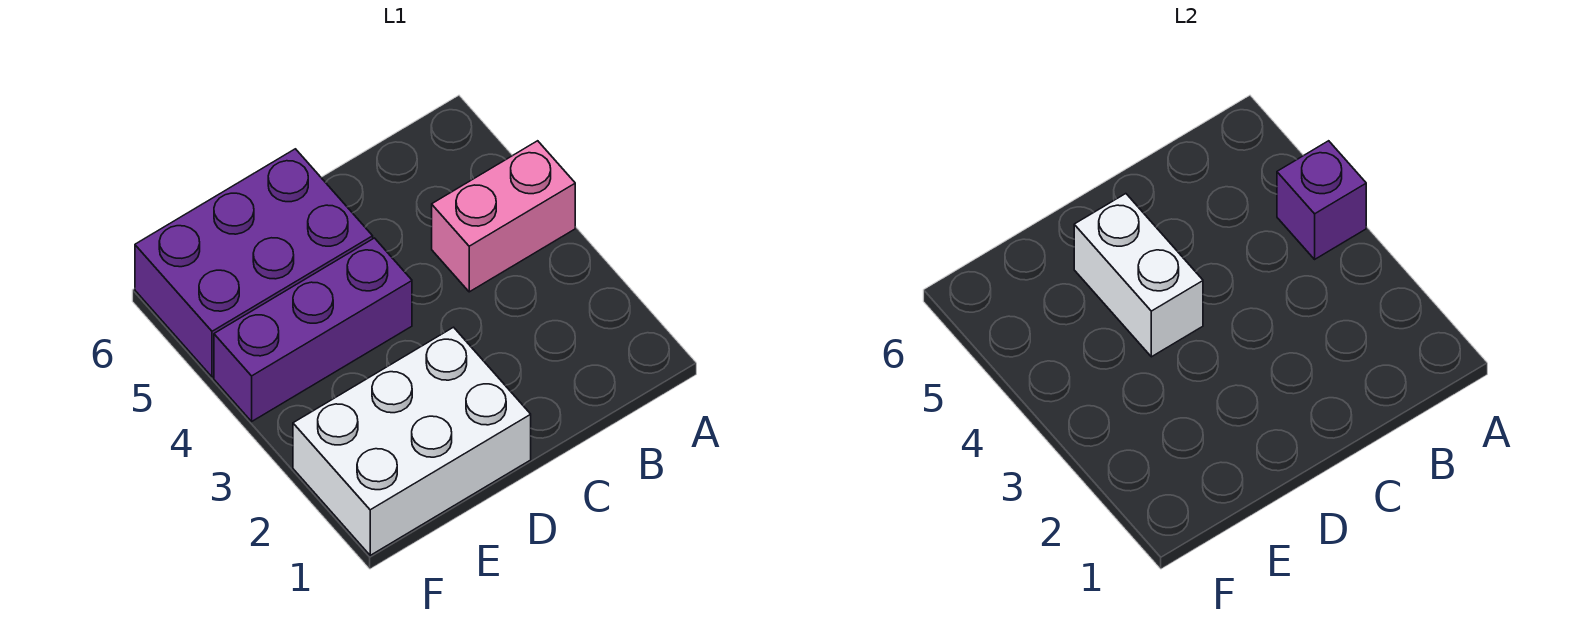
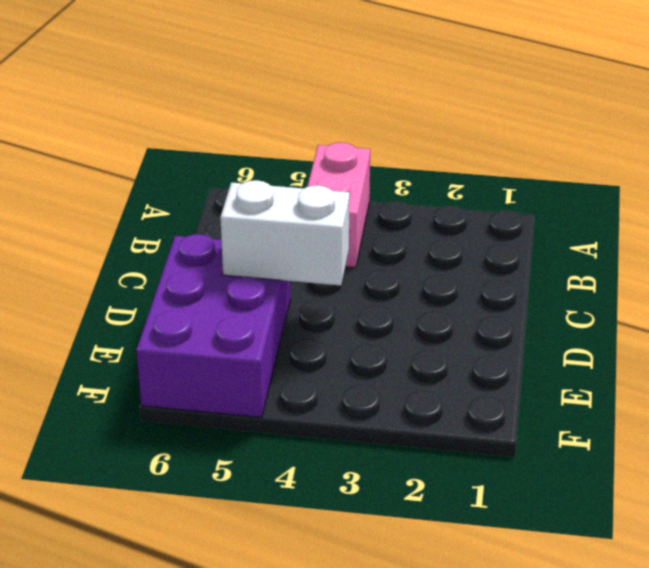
none -> white brick D1:F2 level 1
none -> purple brick D4:F4 level 1

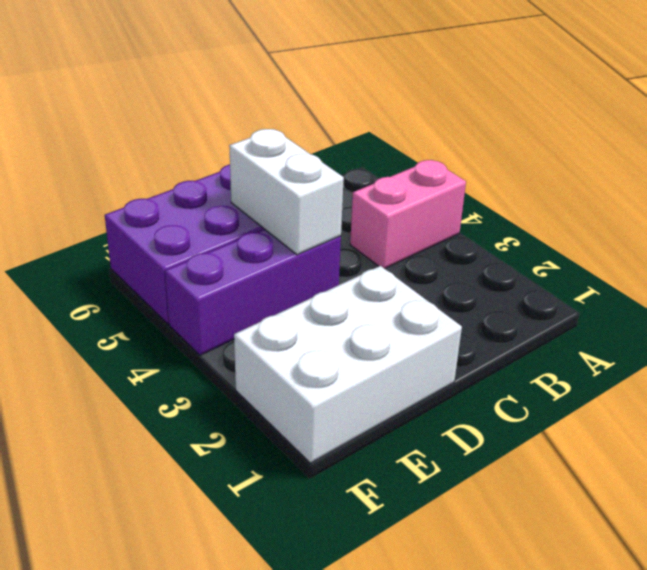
none -> purple brick A4 level 2

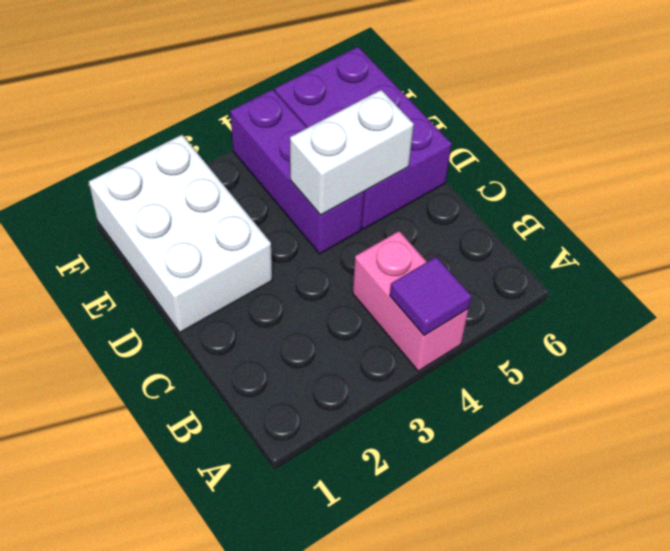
purple tile A4 level 2 -> purple brick A4 level 2

